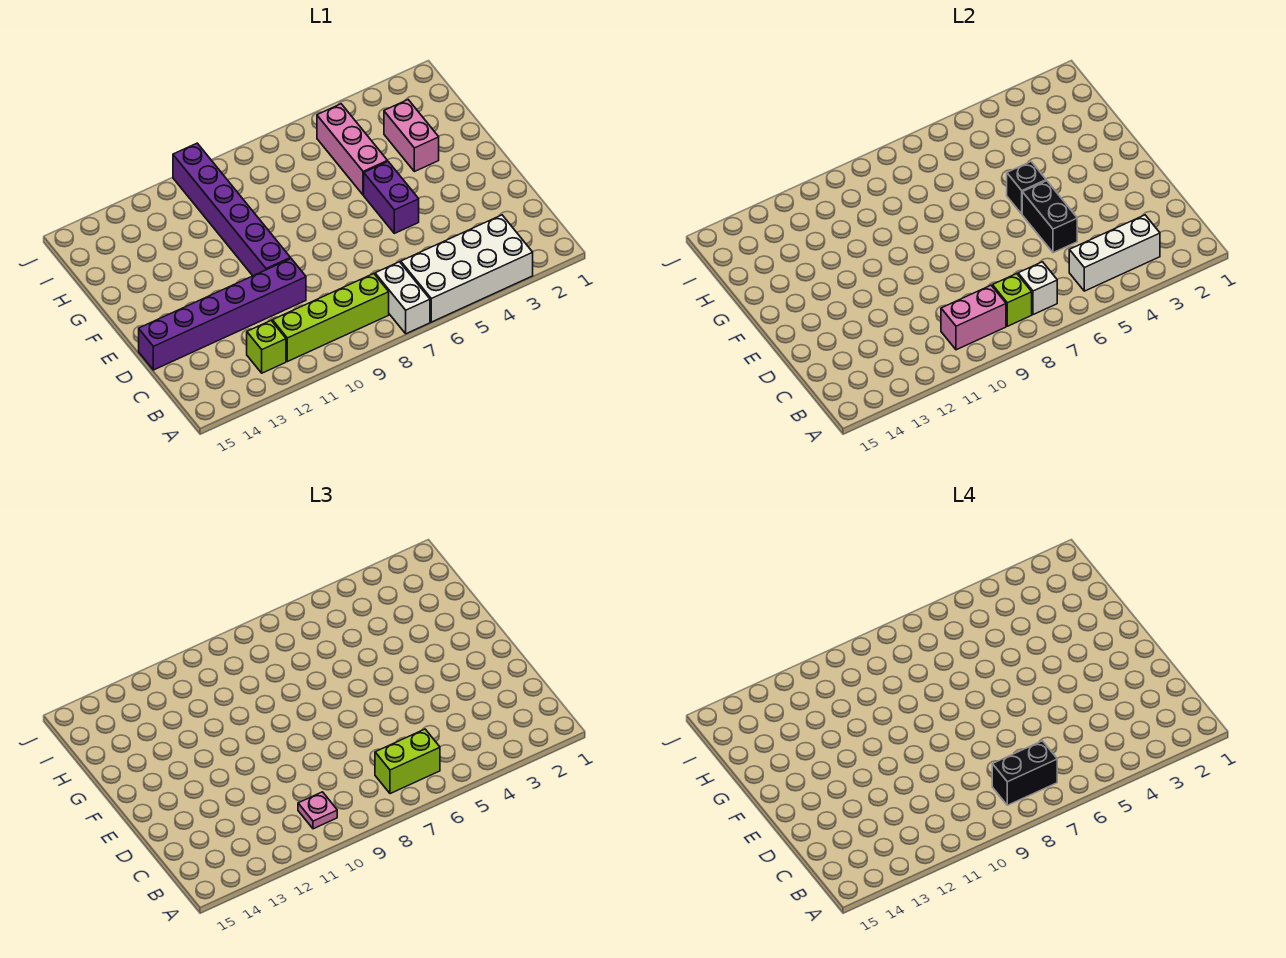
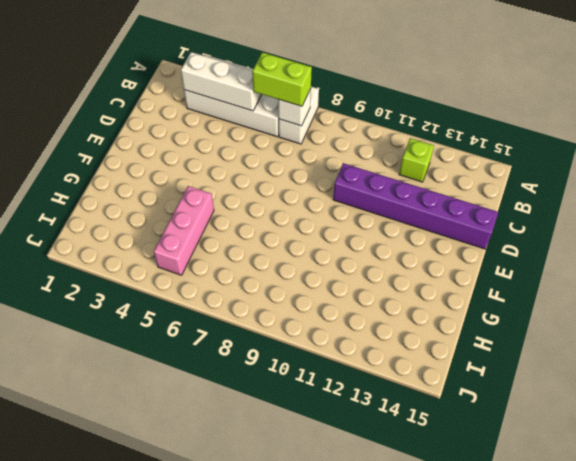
none -> lime brick B8:B11 level 1
none -> purple brick E5:F5 level 1
none -> purple brick E10:J10 level 1

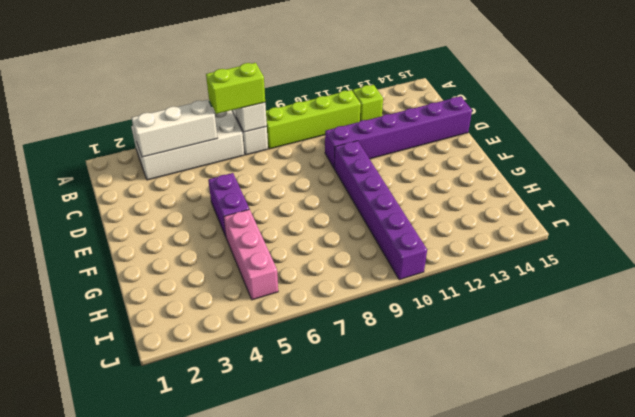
none -> pink brick G3:H3 level 1
none -> lime brick B8 level 2
none -> pink brick B9:B10 level 2

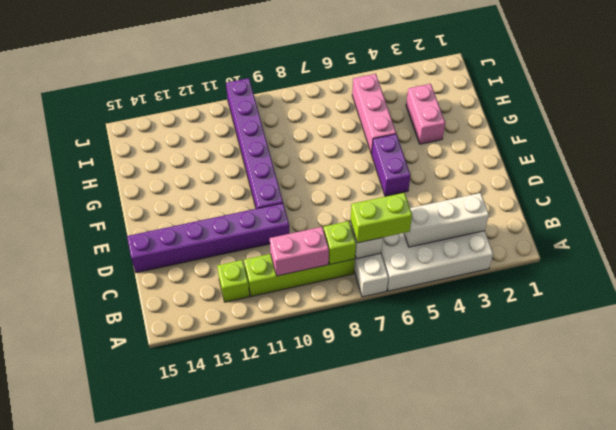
none -> black brick D5:E5 level 2
none -> black brick F5 level 2
none -> pink plate B10 level 3

